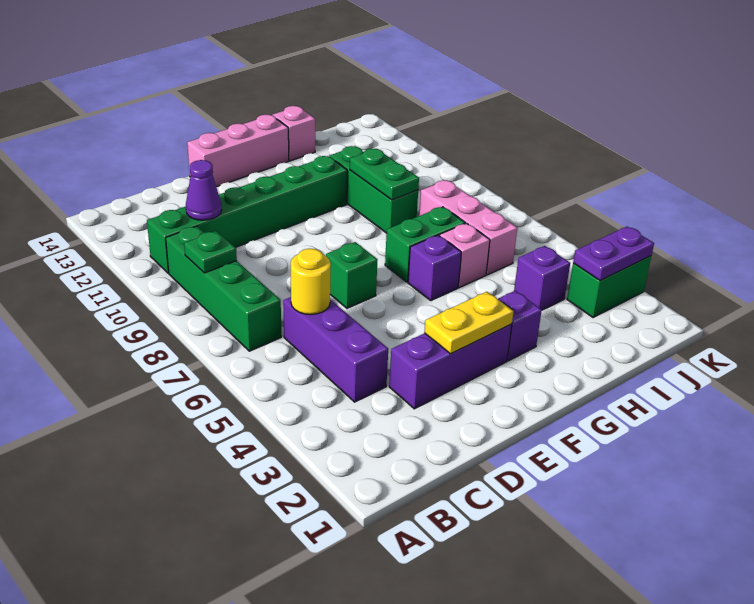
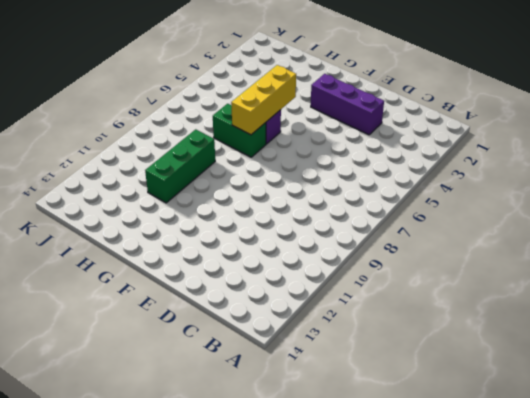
yellow brick G5:G7 level 2 -> none
none -> green brick B7:B10 level 1
none -> green brick B11:G11 level 1
none -> purple brick C4:C6 level 1

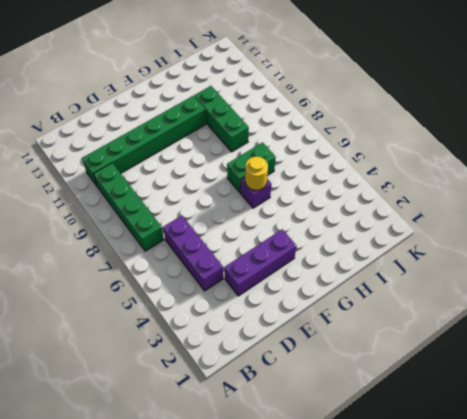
yellow round brick G6 level 2 -> yellow round brick C6 level 2
none -> green brick E7 level 1
none -> pink brick E14:G14 level 1
none -> purple brick G3 level 1

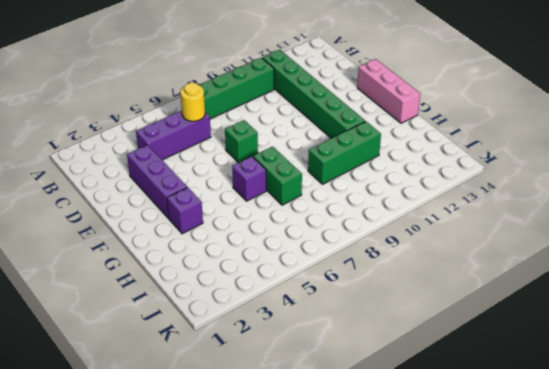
none -> pink brick H6 level 1
none -> pink brick H14 level 1
none -> purple brick I4 level 1

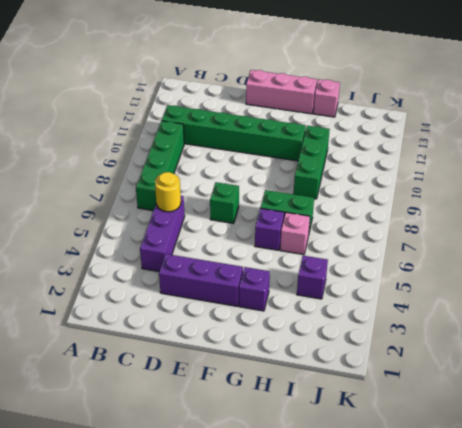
none -> pink brick I6:I8 level 1
none -> green brick J3:K3 level 1
none -> green plate B9 level 2

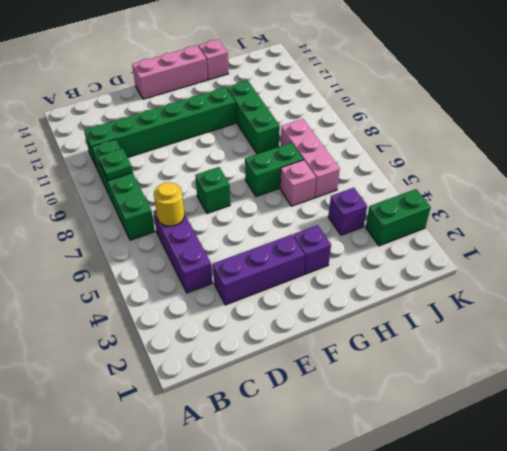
none -> purple brick G6 level 1
none -> purple cone C11 level 2
none -> yellow plate E3:F3 level 2

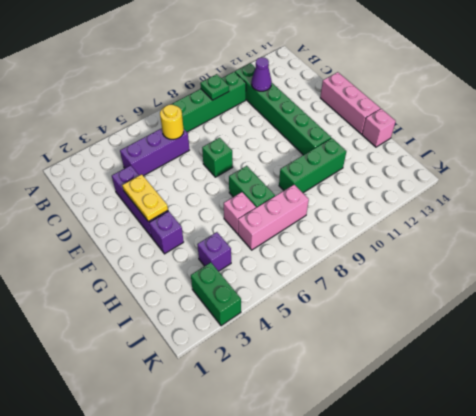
none -> purple brick G6 level 1
none -> green plate H9:H10 level 2
none -> purple plate J3:K3 level 2

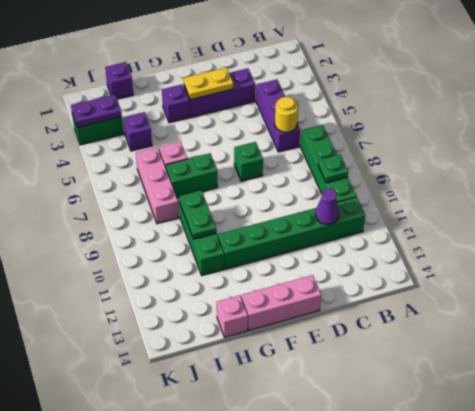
purple brick I1 level 1 -> purple brick G6 level 1

